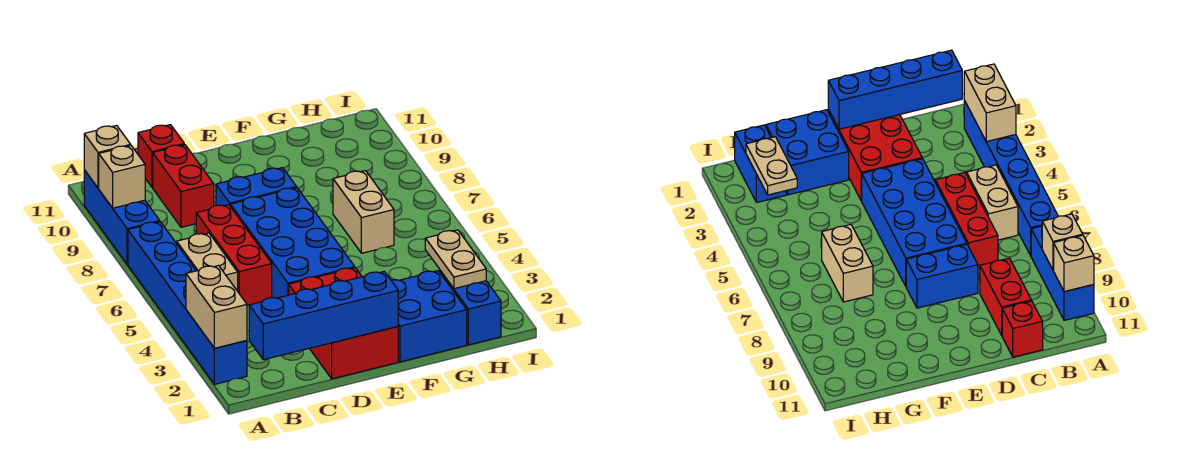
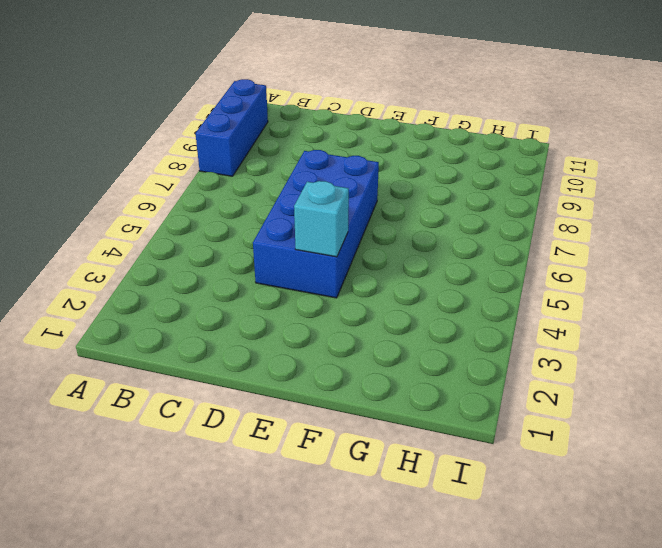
cyan brick E4 level 2 -> none
none -> blue brick A2:A7 level 1
none -> tan brick B5:B6 level 1
none -> red brick C5:C7 level 1

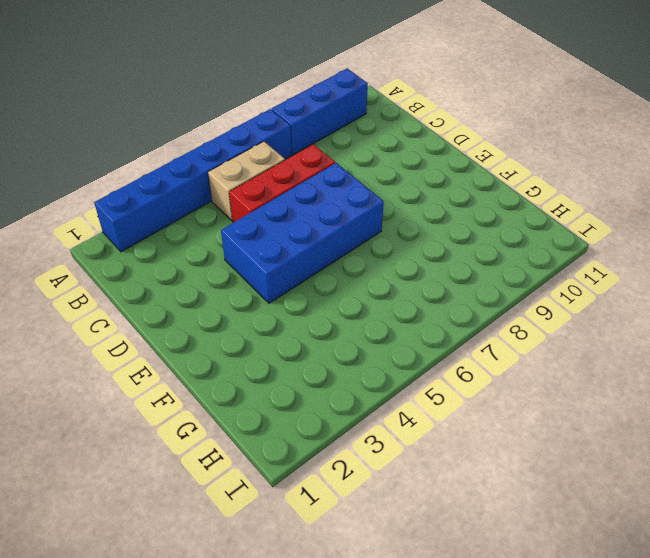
none -> red brick C9:C10 level 1
none -> red brick C11 level 1
none -> red brick D1:E3 level 1

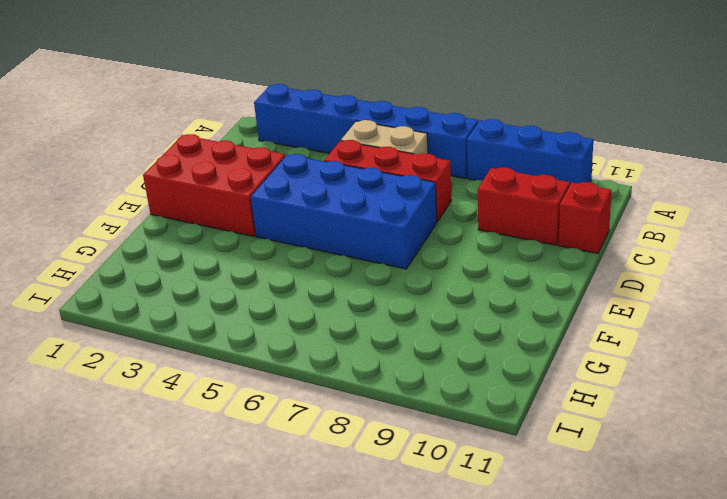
none -> blue brick D8:E8 level 1
none -> blue brick F1:G2 level 1
none -> tan brick G6:G7 level 1

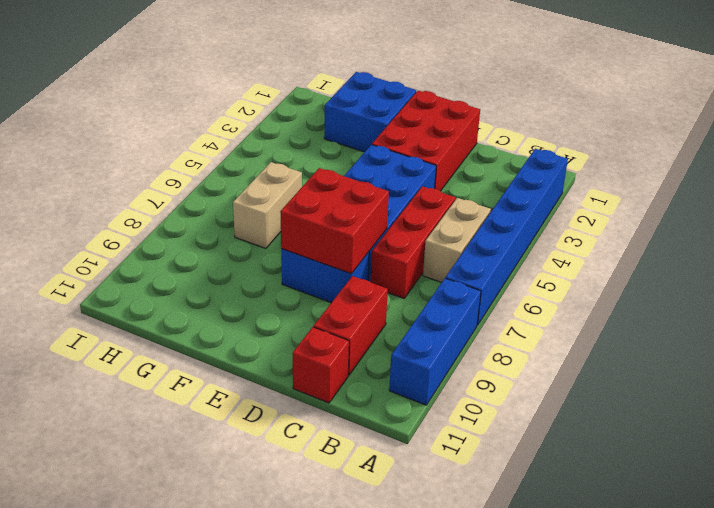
red brick D7:E8 level 2 -> none
none -> blue brick H1:H2 level 1
none -> tan brick A2:A3 level 2
none -> tan brick A9 level 2

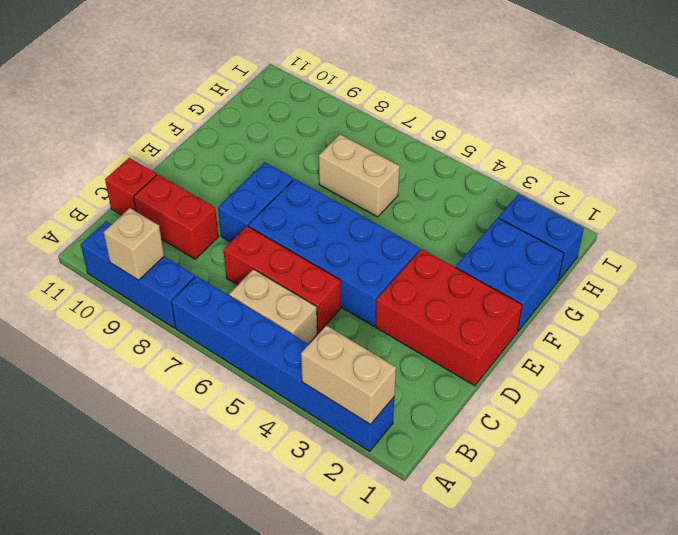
none -> tan brick A10 level 2
none -> blue brick B1:E1 level 2
none -> tan plate H2:H3 level 2

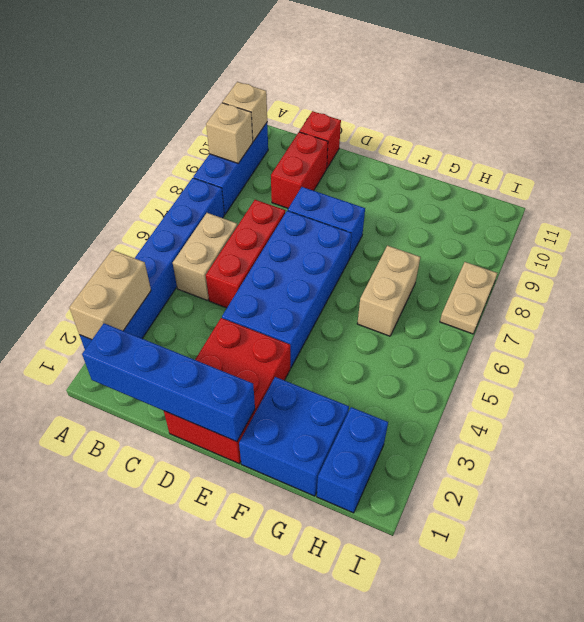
tan plate I7:I8 level 1 -> tan plate H2:H3 level 2

